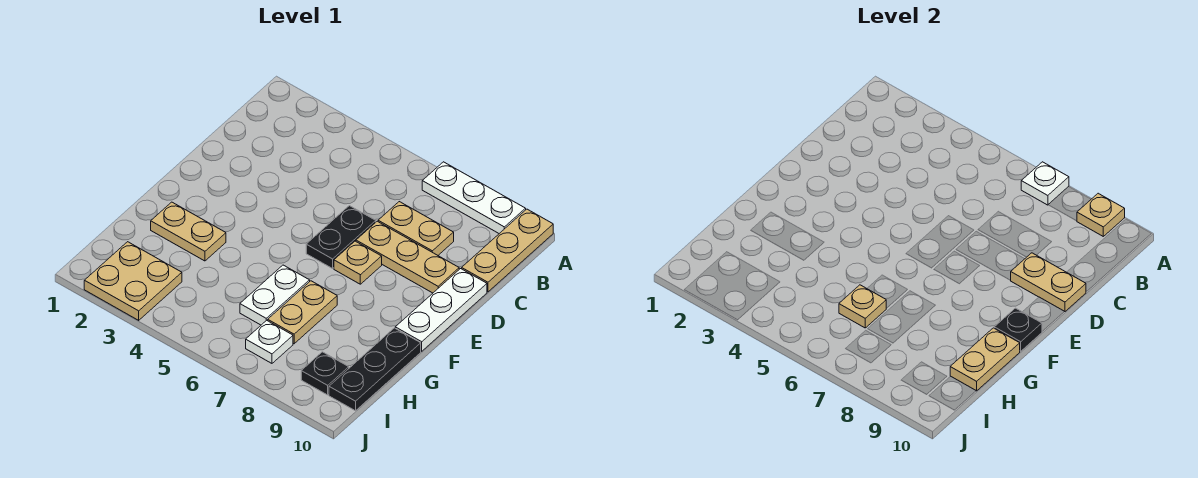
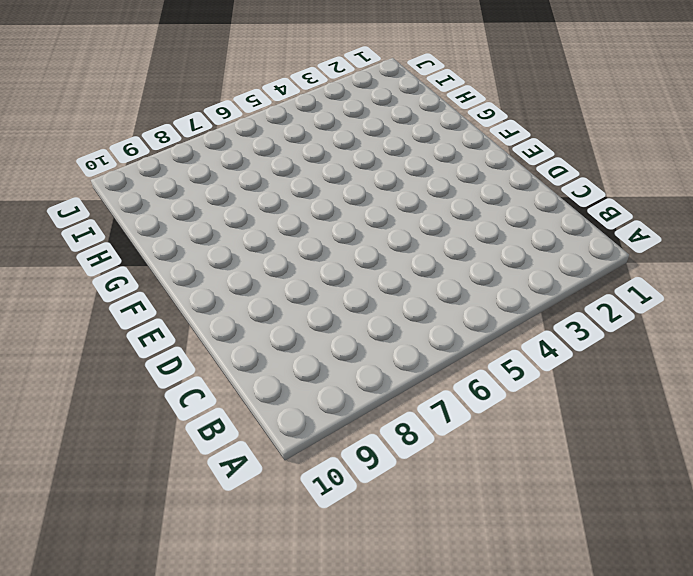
none -> white plate A7:A9 level 1
none -> tan plate A10:C10 level 1
none -> tan plate C7:C8 level 1

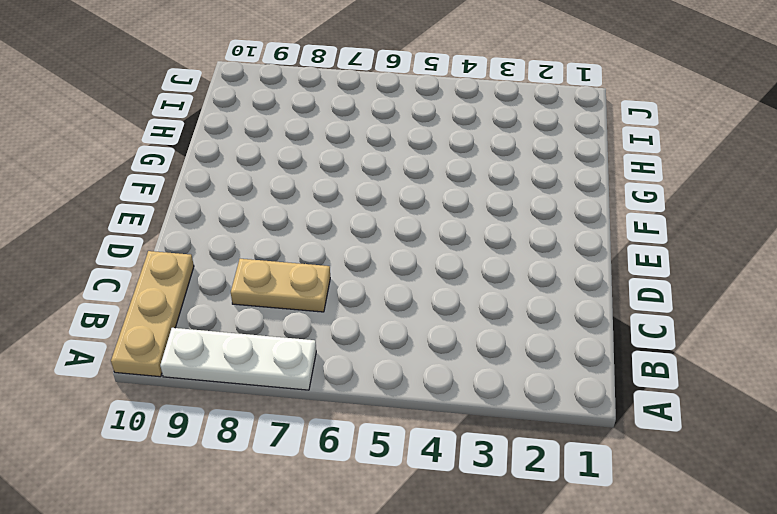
none -> black plate D6:E6 level 1
none -> tan plate D7:D9 level 1
none -> white plate D10:F10 level 1

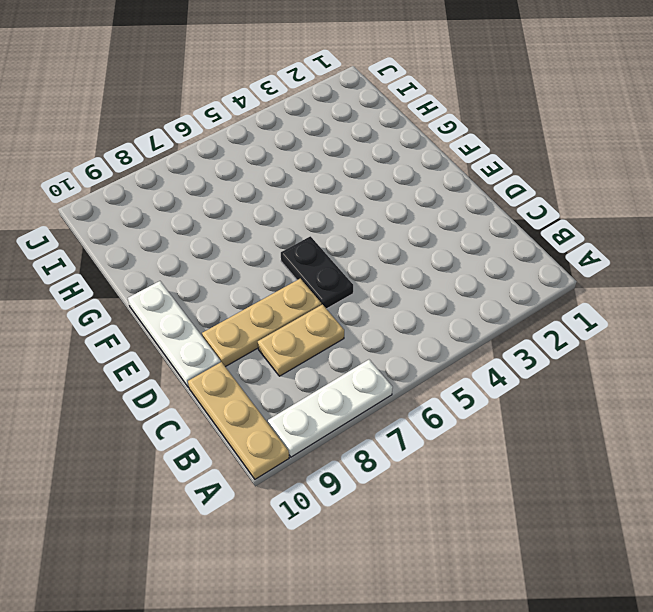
none -> tan plate E7 level 1
none -> tan plate G2:G3 level 1
none -> white plate G6:H6 level 1

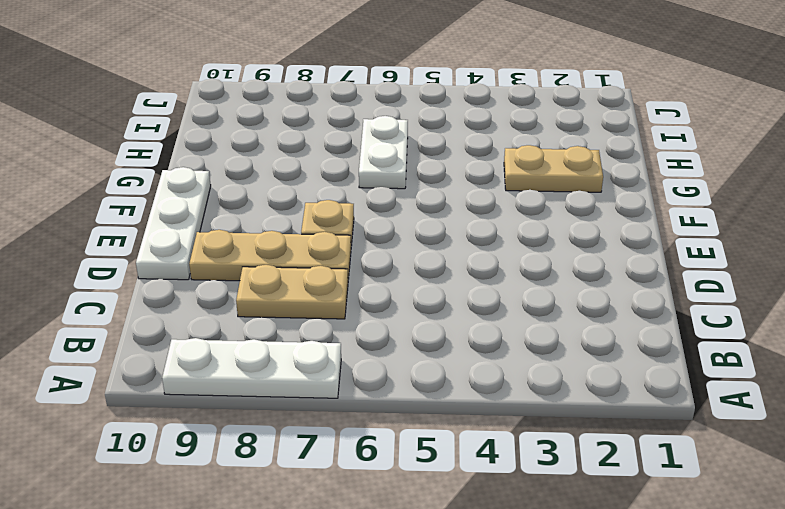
none -> tan plate A10:C10 level 1
none -> black plate D6:E6 level 1
none -> tan plate G7:H7 level 1

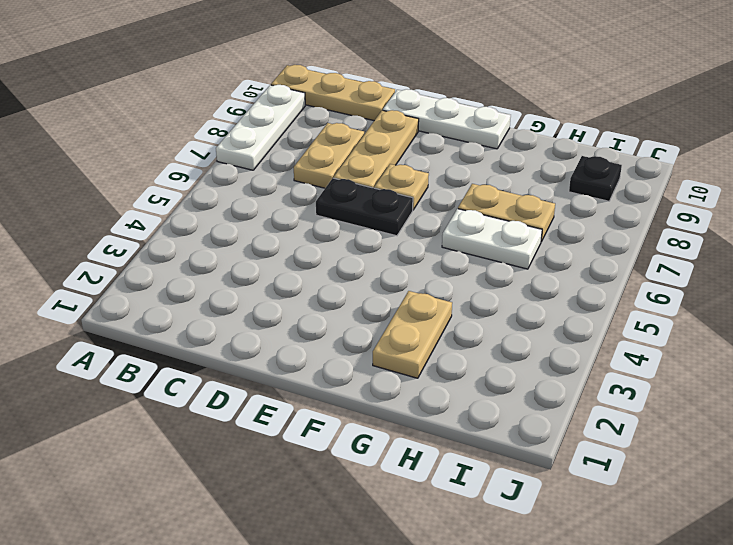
none -> black plate G10:I10 level 1
none -> tan plate I2:J3 level 1
none -> white plate I7 level 1

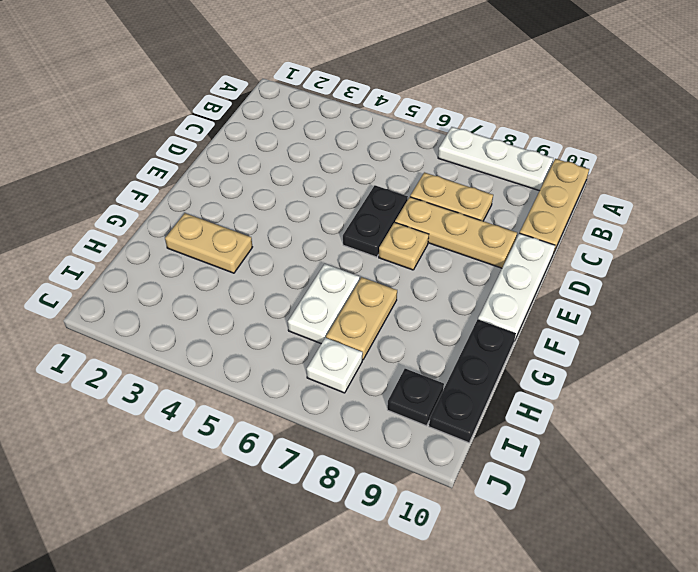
none -> tan plate I2:J3 level 1
none -> white plate A7 level 2
none -> tan plate A9 level 2

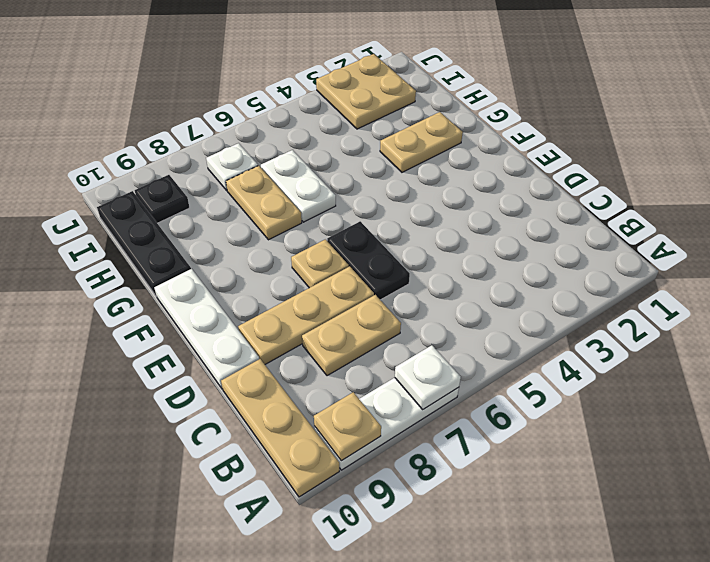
none -> tan plate D9:D10 level 2
none -> black plate F10 level 2
none -> tan plate G10:H10 level 2

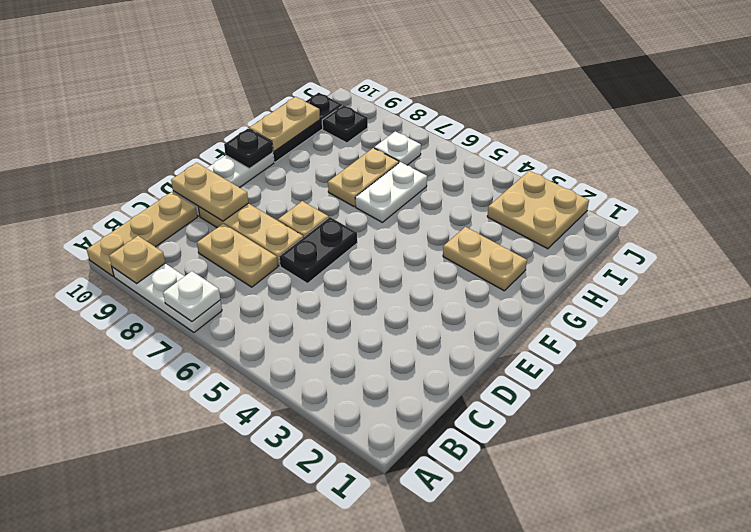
none -> tan plate H6 level 2

